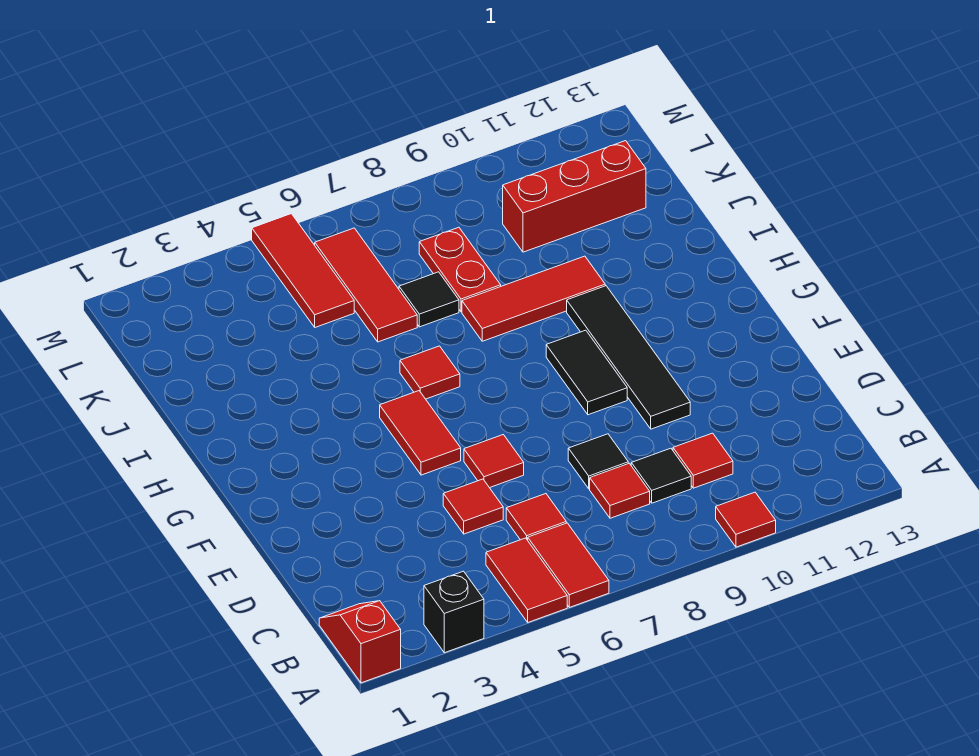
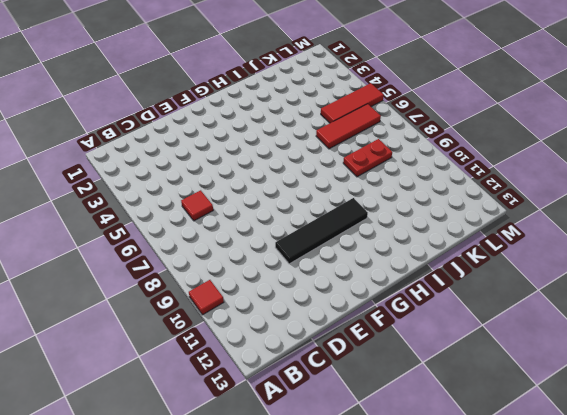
none -> red slope A1:B1 level 1 top A
none -> black brick A3 level 1
none -> red tile A5:B5 level 1

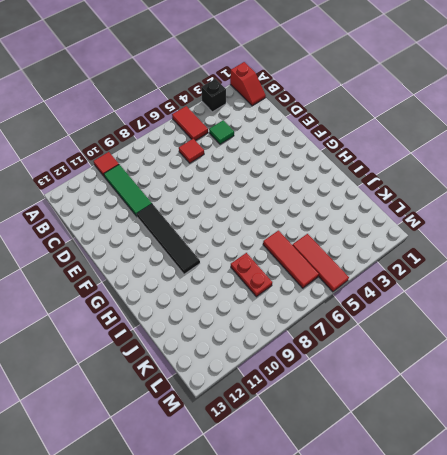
green tile B10:D10 level 1 -> red tile C10 level 1
green tile C4 level 1 -> none
none -> red tile A6:B6 level 1
none -> red tile C8 level 1
none -> black tile C9 level 1

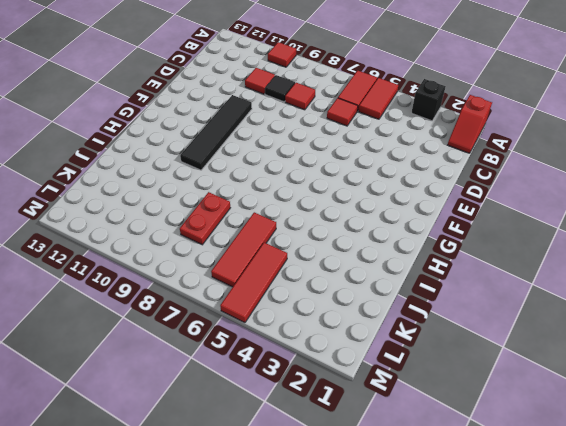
none -> red tile D5 level 1
none -> black tile D8 level 1
none -> red tile E6 level 1

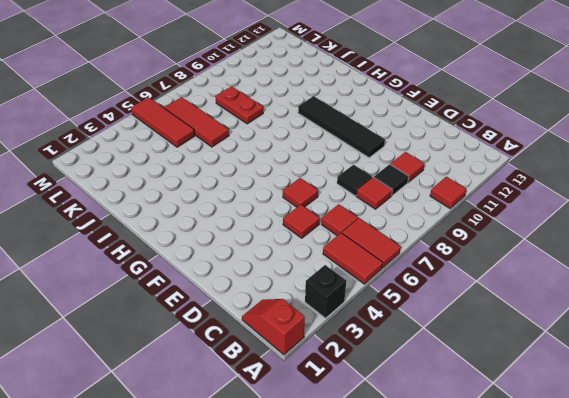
none -> red tile F5:G5 level 1
none -> black tile F9:G9 level 1
none -> red tile H6 level 1

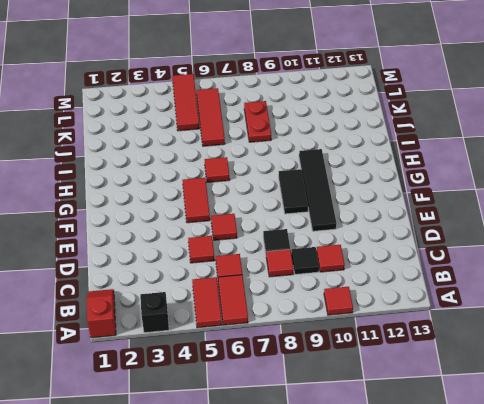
none -> red tile I8:I10 level 1
none -> black tile J7 level 1
none -> red brick K10:K12 level 1

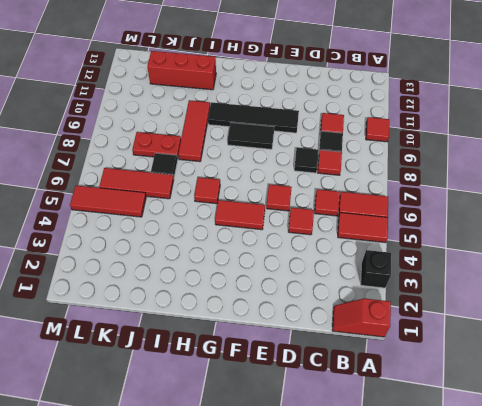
red brick I12:K12 level 1 -> red brick K10:K12 level 1

